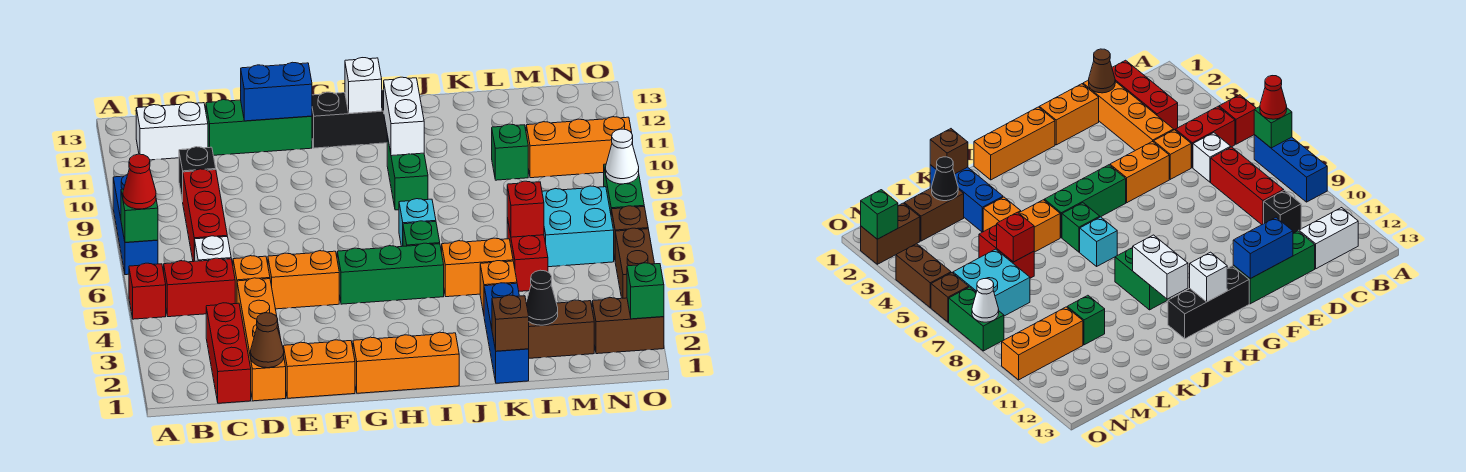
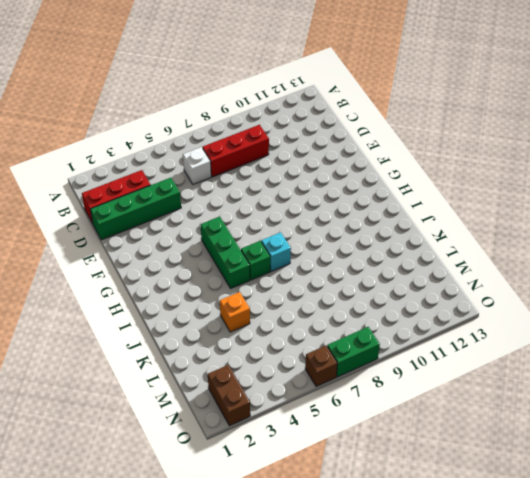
green brick D1:D4 level 1 -> orange brick D1:D4 level 1
none -> red brick A5 level 1
none -> blue brick A7:A9 level 1
none -> red brick B5:C5 level 1
none -> white brick B12:C12 level 1

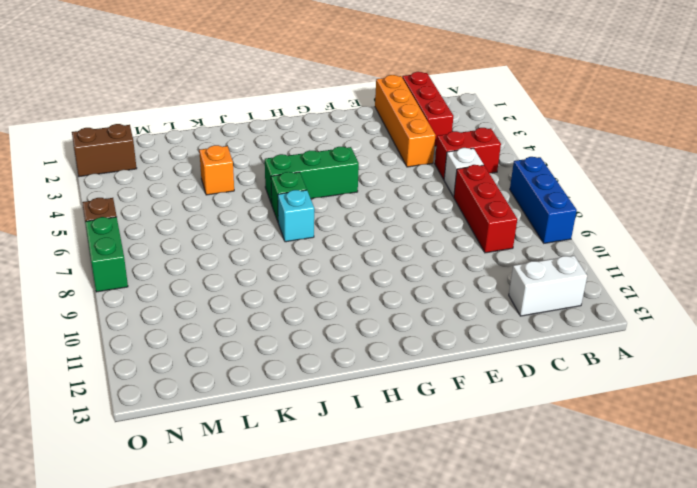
none -> red brick A5 level 1
none -> black brick C10 level 1
none -> orange brick D5 level 1
none -> green brick D12:F12 level 1

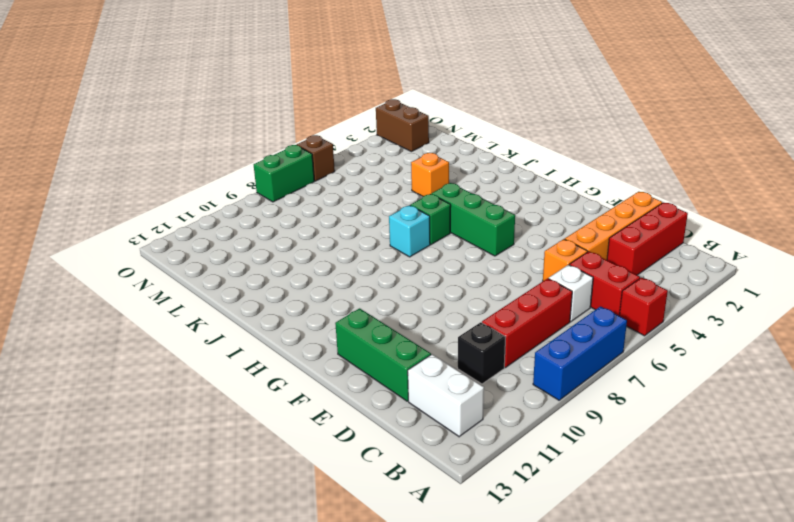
none -> orange brick E1:F1 level 1
none -> orange brick E5:F5 level 1
none -> orange brick G1:I1 level 1
none -> black brick G12:I12 level 1

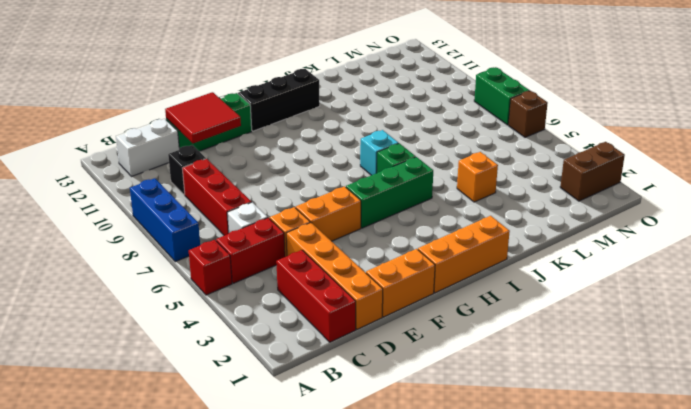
red tile D11:E12 level 2 -> blue brick E12:F12 level 2
none -> green brick I9:I10 level 1
none -> orange brick J5:K5 level 1
none -> blue brick K1:K3 level 1
none -> brown brick L2:M2 level 1

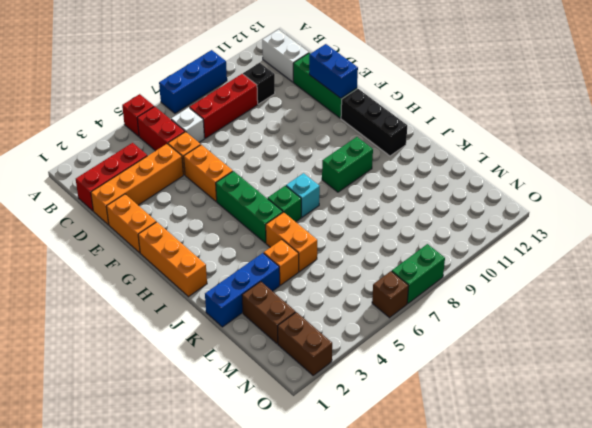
none -> red brick L5:L6 level 1
none -> green brick L10 level 1
none -> cyan brick M6:N7 level 1
none -> orange brick M10:O10 level 1

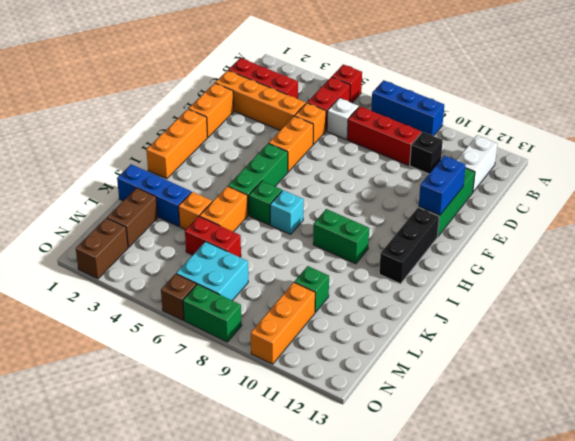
none -> brown brick O4:O5 level 1
none -> green brick A7 level 2
none -> brown cone D1 level 2
none -> white brick H12 level 2

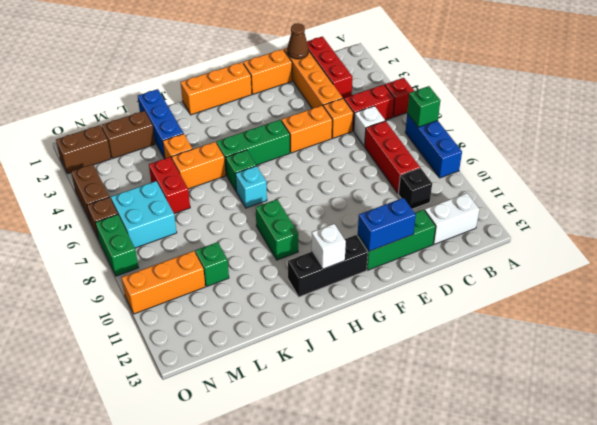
none -> white brick I10:I11 level 2
none -> brown brick K1 level 2
none -> black cone L2 level 2
none -> red brick L6 level 2

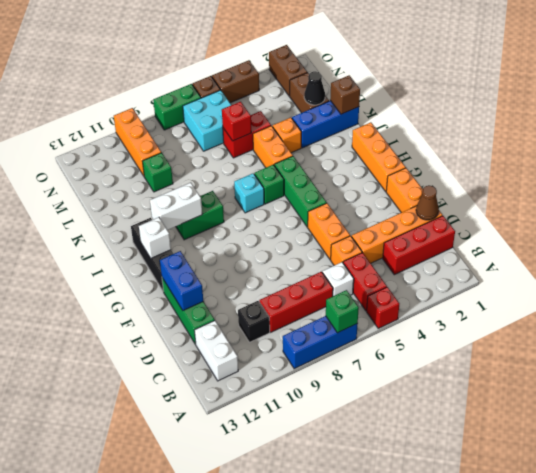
none -> green brick O2 level 2
none -> white cone O8 level 2
none -> red cone A7 level 3

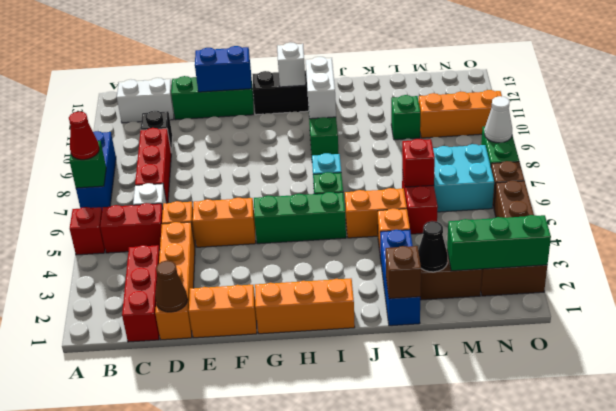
green brick M2:O2 level 2 -> green brick O2 level 2

